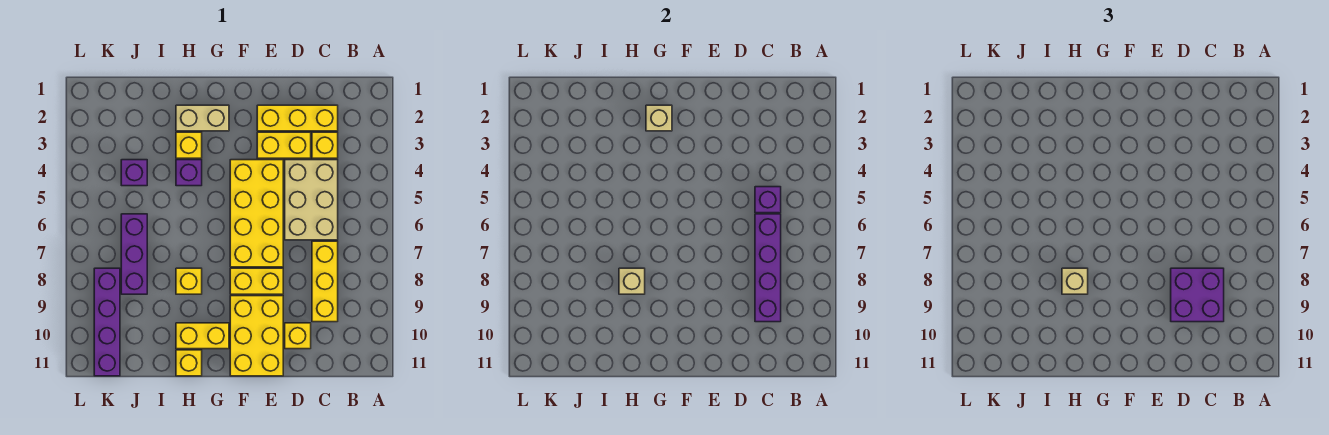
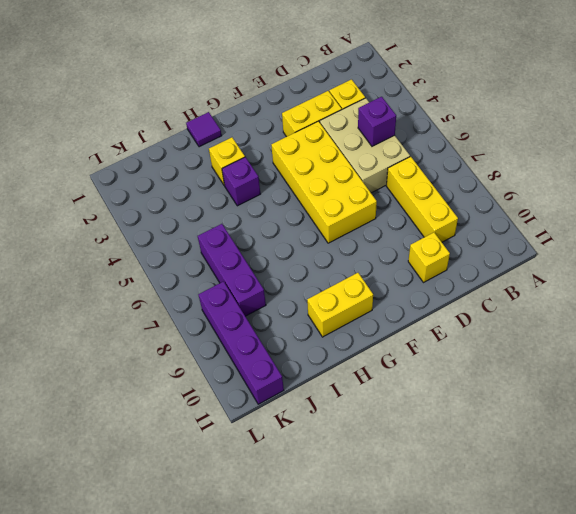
purple tile H1 level 1 -> none
none -> yellow brick C2:E2 level 1
none -> yellow brick E8:F8 level 1
none -> yellow brick E9:F11 level 1

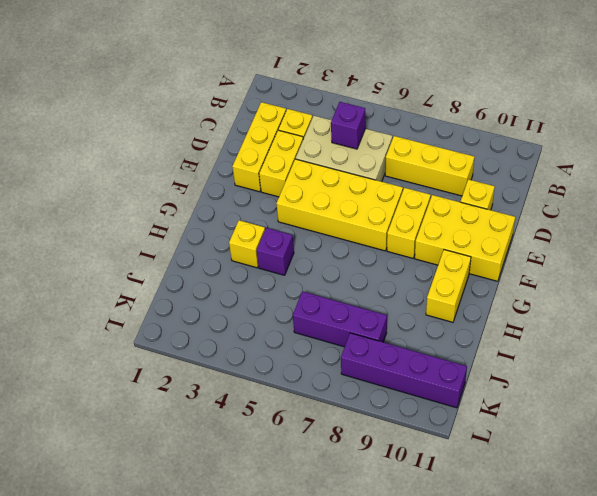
none -> tan brick G2:H2 level 1
none -> yellow brick H8 level 1
none -> yellow brick H11 level 1

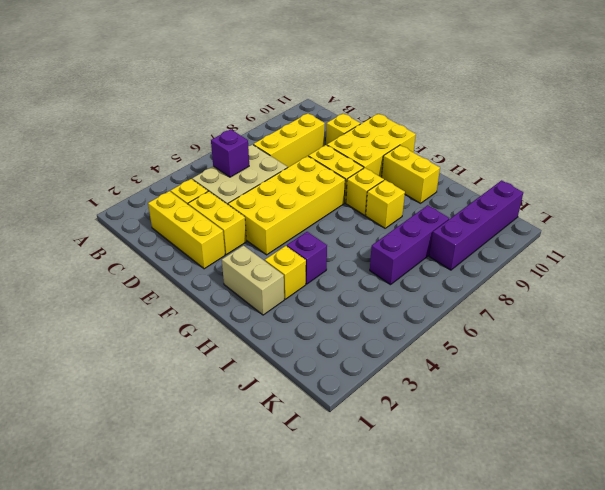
yellow brick G8 level 1 -> yellow brick H11 level 1
none -> purple brick J4 level 1
none -> purple brick C6:C9 level 2
none -> tan brick G2 level 2

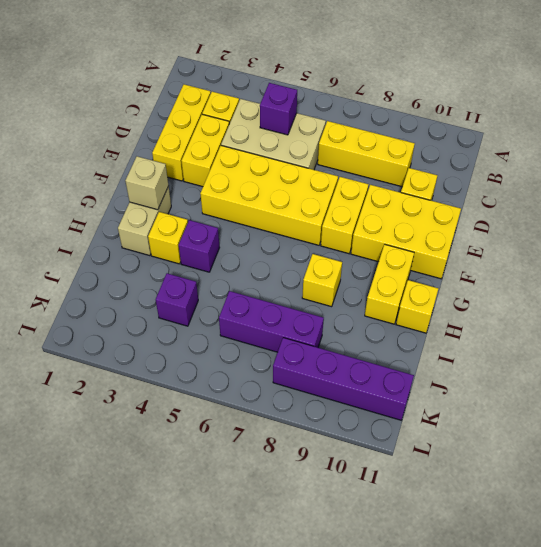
none -> purple brick C6:C9 level 2
none -> tan brick H8 level 2
none -> purple brick C8:D9 level 3

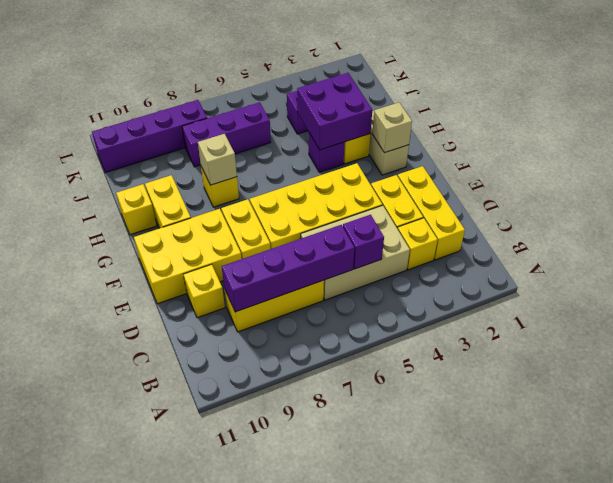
purple brick H3:I4 level 2 -> purple brick C8:D9 level 3
none -> tan brick H8 level 3

